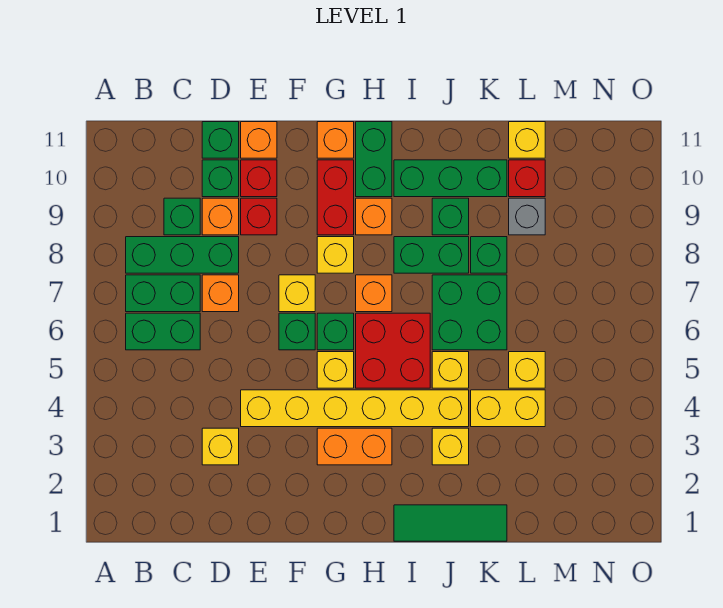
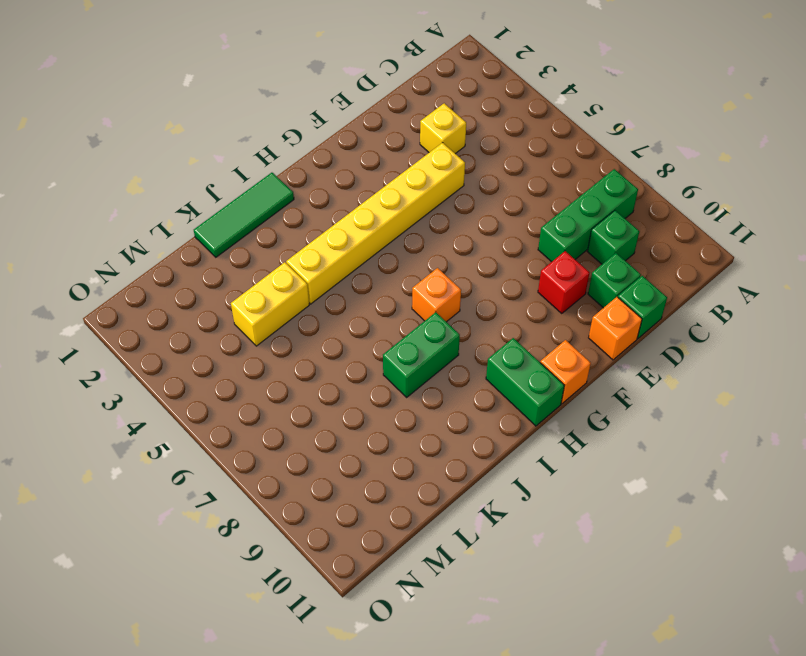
none -> green brick B6:C6 level 1
none -> green brick B7:C7 level 1
none -> orange brick D7 level 1
none -> orange brick D9 level 1

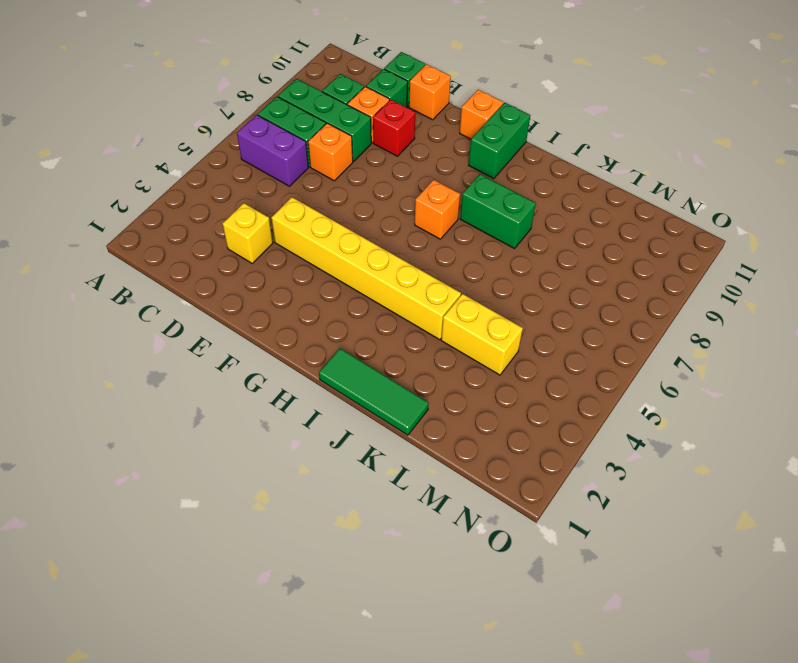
purple brick B6:C6 level 1 -> green brick B6:C6 level 1
none -> red brick E10 level 1
none -> green brick F6 level 1
none -> yellow brick F7 level 1
none -> orange brick G3:H3 level 1

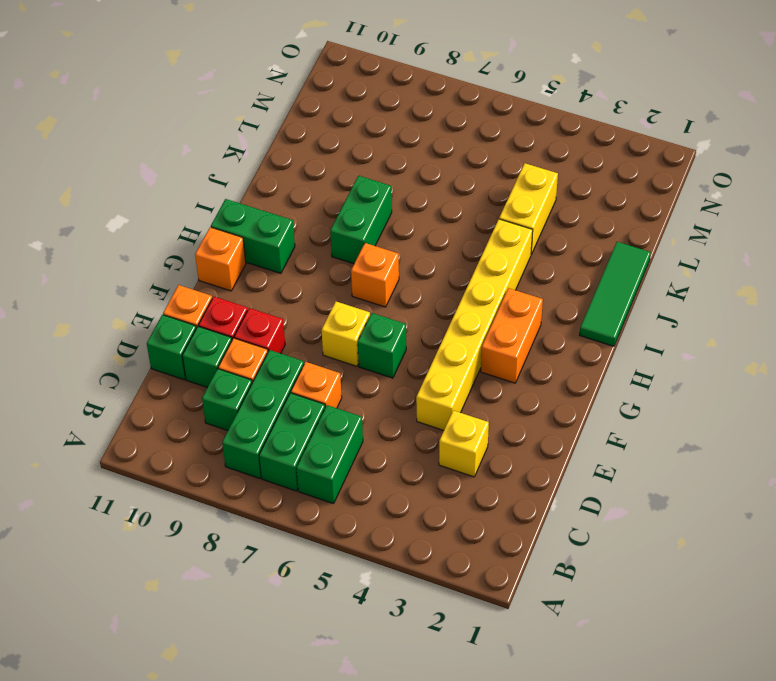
none -> yellow brick G5 level 1
none -> green brick G6 level 1
none -> yellow brick G8 level 1
none -> red brick G9:G10 level 1

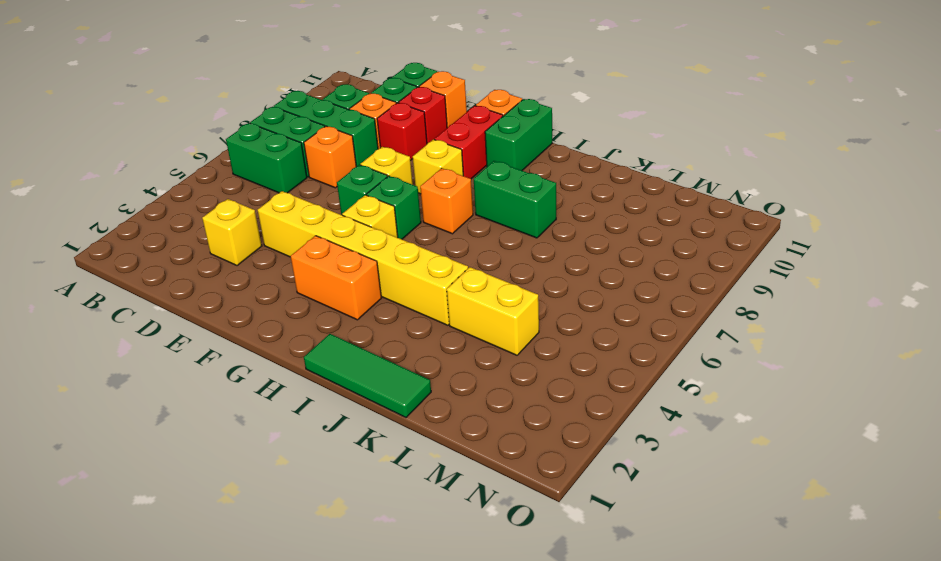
none -> red brick H5:I6 level 1
none -> orange brick H9 level 1
none -> green brick I10:K10 level 1
none -> yellow brick J3 level 1

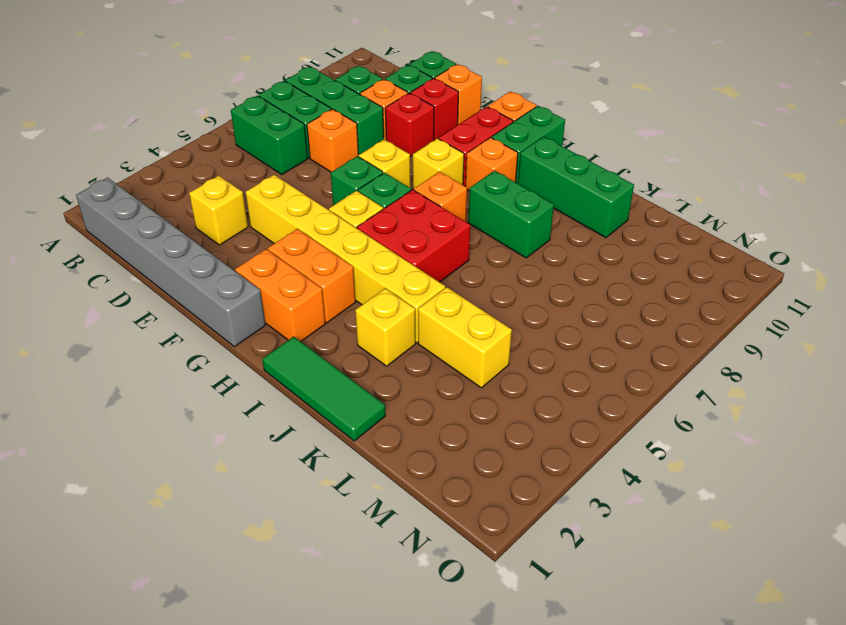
grey brick B1:G1 level 1 -> none
orange brick G2:H2 level 1 -> none
none -> yellow brick J5 level 1
none -> green brick J6:K7 level 1
none -> green brick J9 level 1
none -> green brick K8 level 1

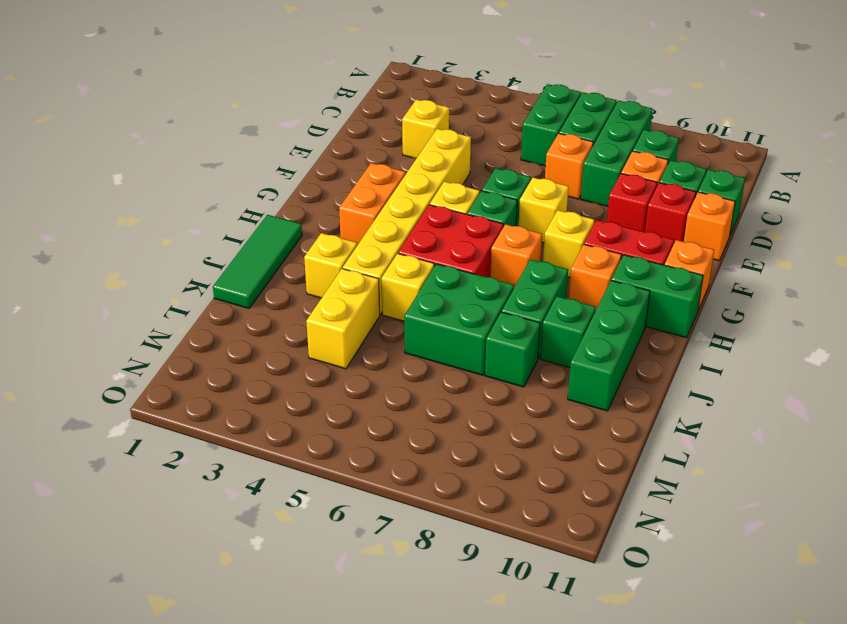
none -> yellow brick L5 level 1
none -> grey brick L9 level 1
none -> red brick L10 level 1
none -> yellow brick L11 level 1

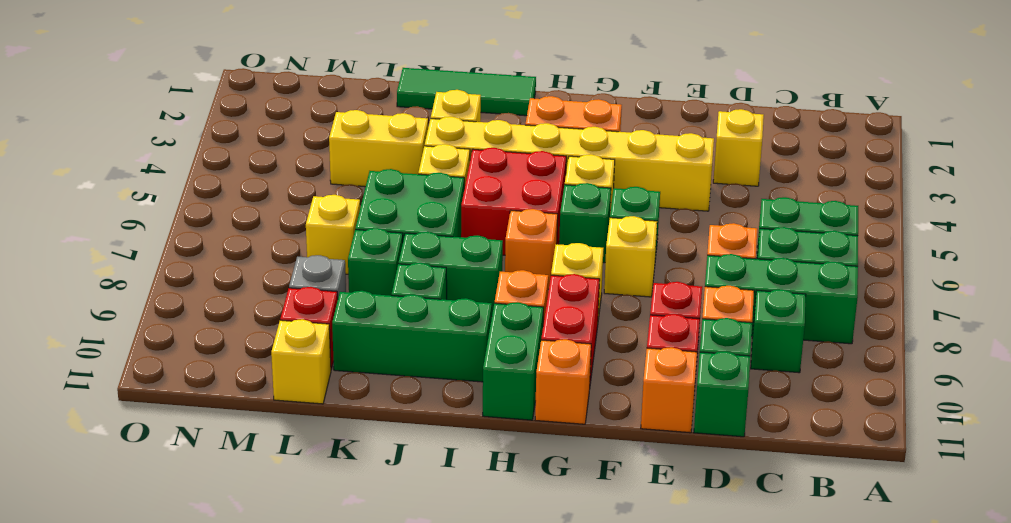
yellow brick L7 level 1 -> yellow brick L5 level 1

